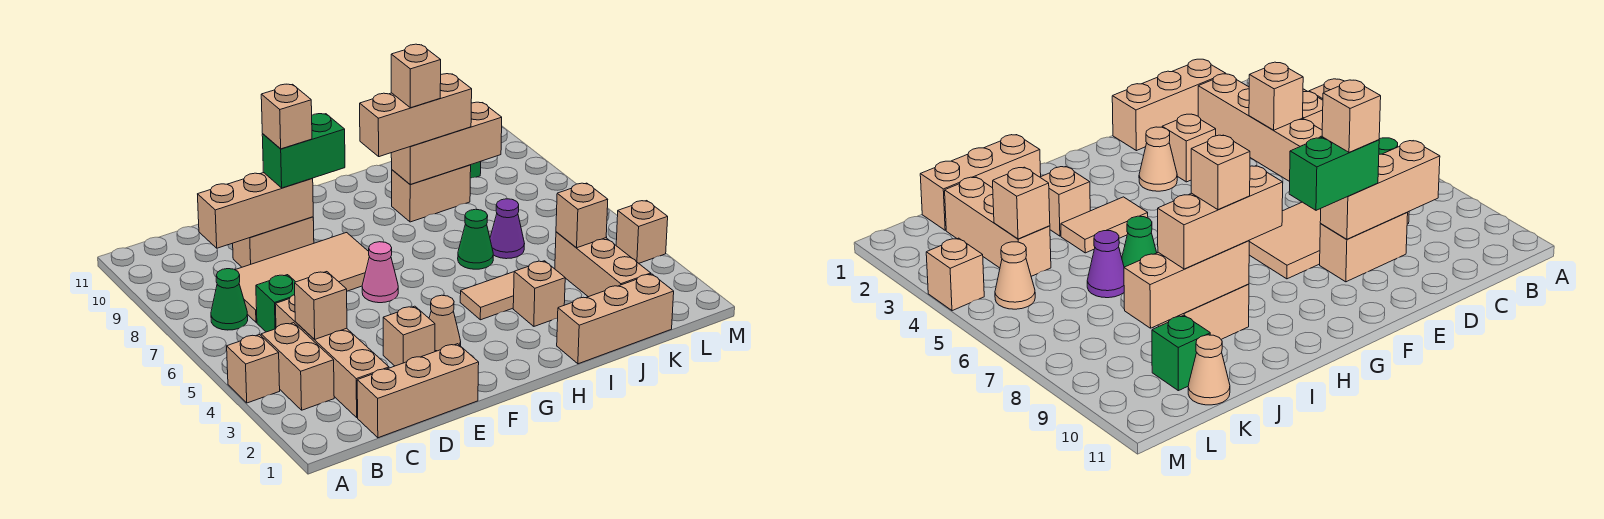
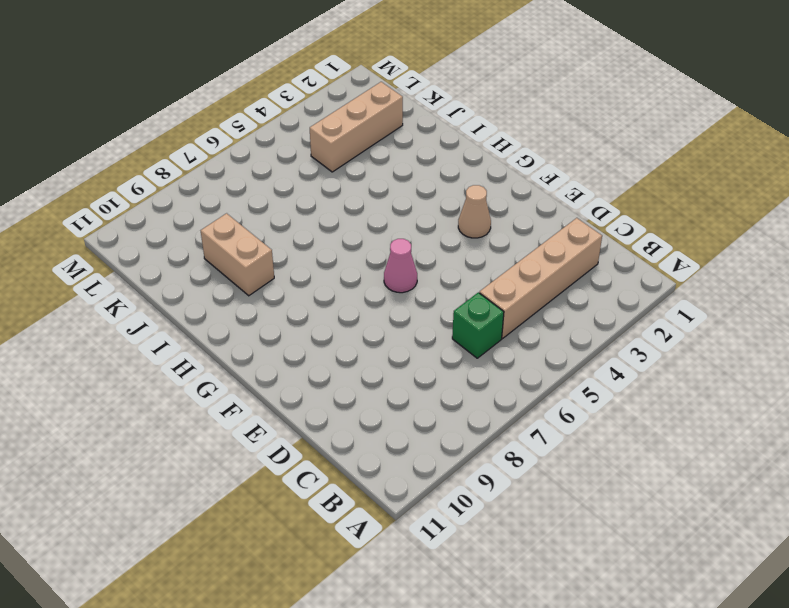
none -> tan brick A4 level 1
none -> tan brick B3:B4 level 1
none -> green cone B7 level 1
none -> tan brick C1:E1 level 1

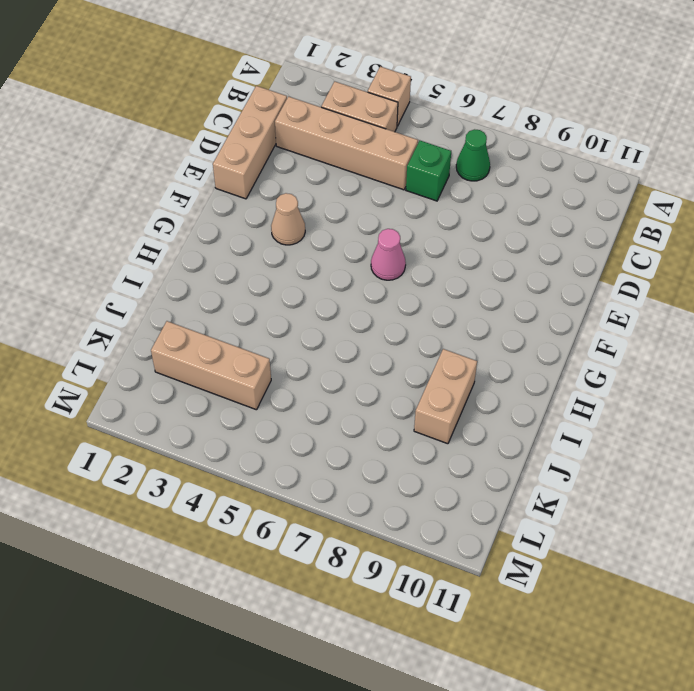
none -> tan tile C7:F8 level 1
none -> tan brick D9:E9 level 1
none -> tan brick E3 level 1
none -> tan tile H4:I4 level 1

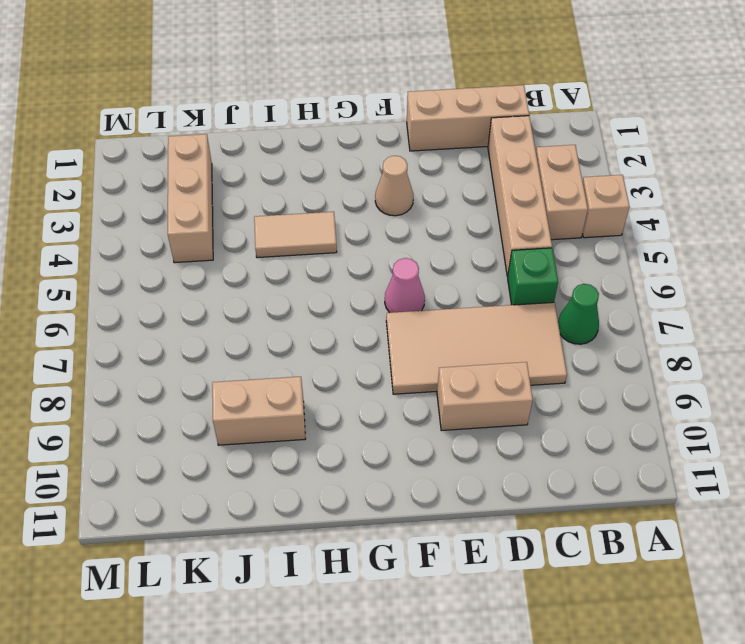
none -> tan brick E3 level 1
none -> tan brick I1:K1 level 1
none -> tan brick I3 level 1
none -> green cone I6 level 1

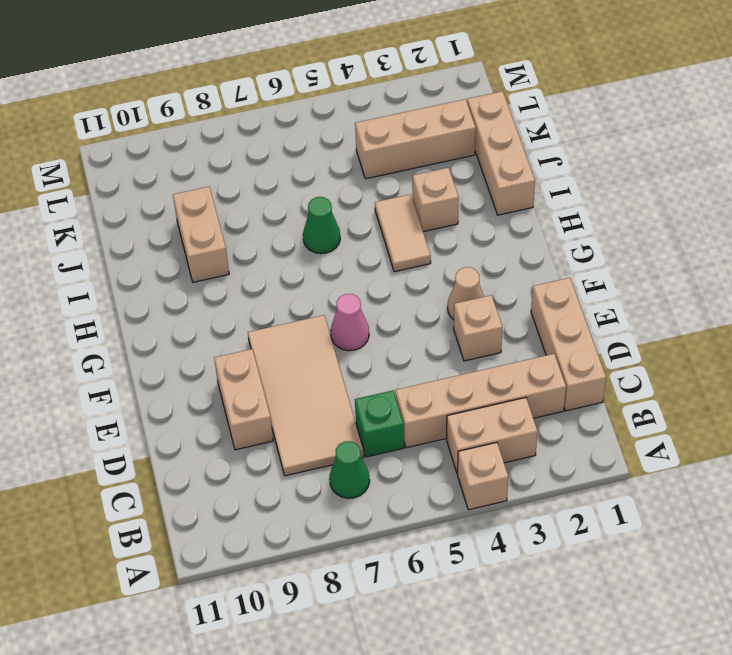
none -> purple cone J6 level 1
none -> green brick K10 level 1
none -> tan cone K11 level 1
none -> tan cone L5 level 1

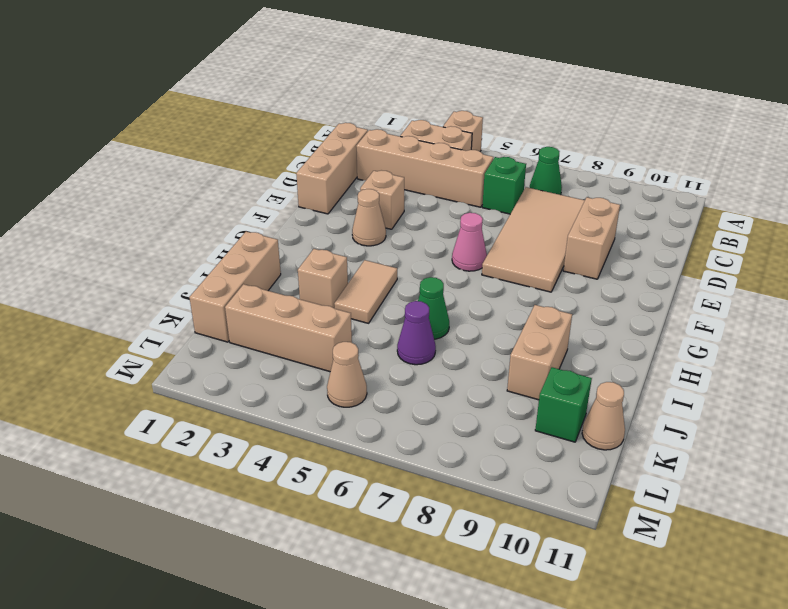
none -> tan brick M4 level 1
none -> tan brick C4 level 2
none -> tan brick C9:E9 level 2
none -> tan brick I9:K9 level 2

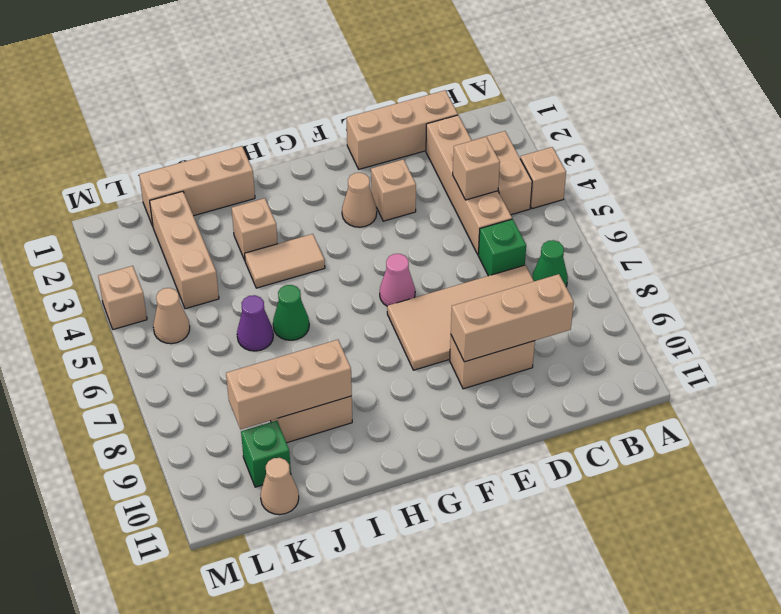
none -> tan brick K4 level 2
none -> green brick E9:F9 level 3
none -> tan brick H9:J9 level 3
none -> tan brick E9 level 4

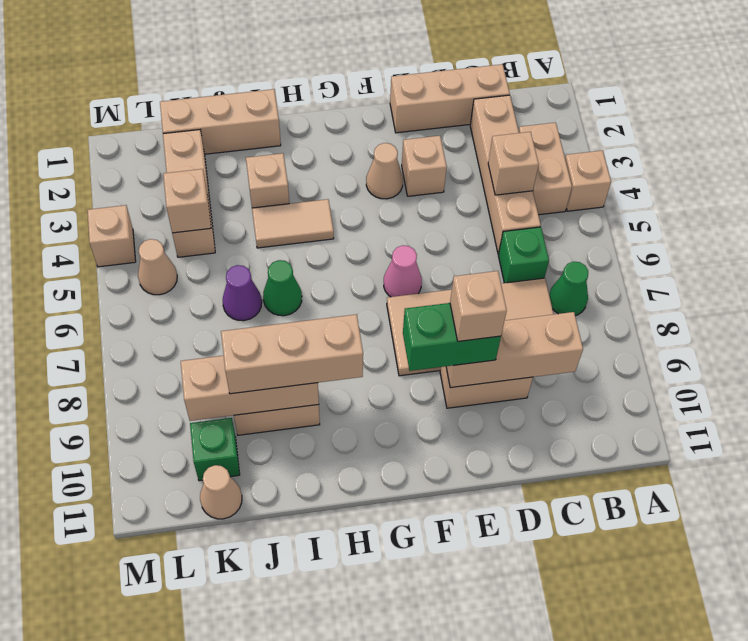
none -> tan brick I9 level 4

